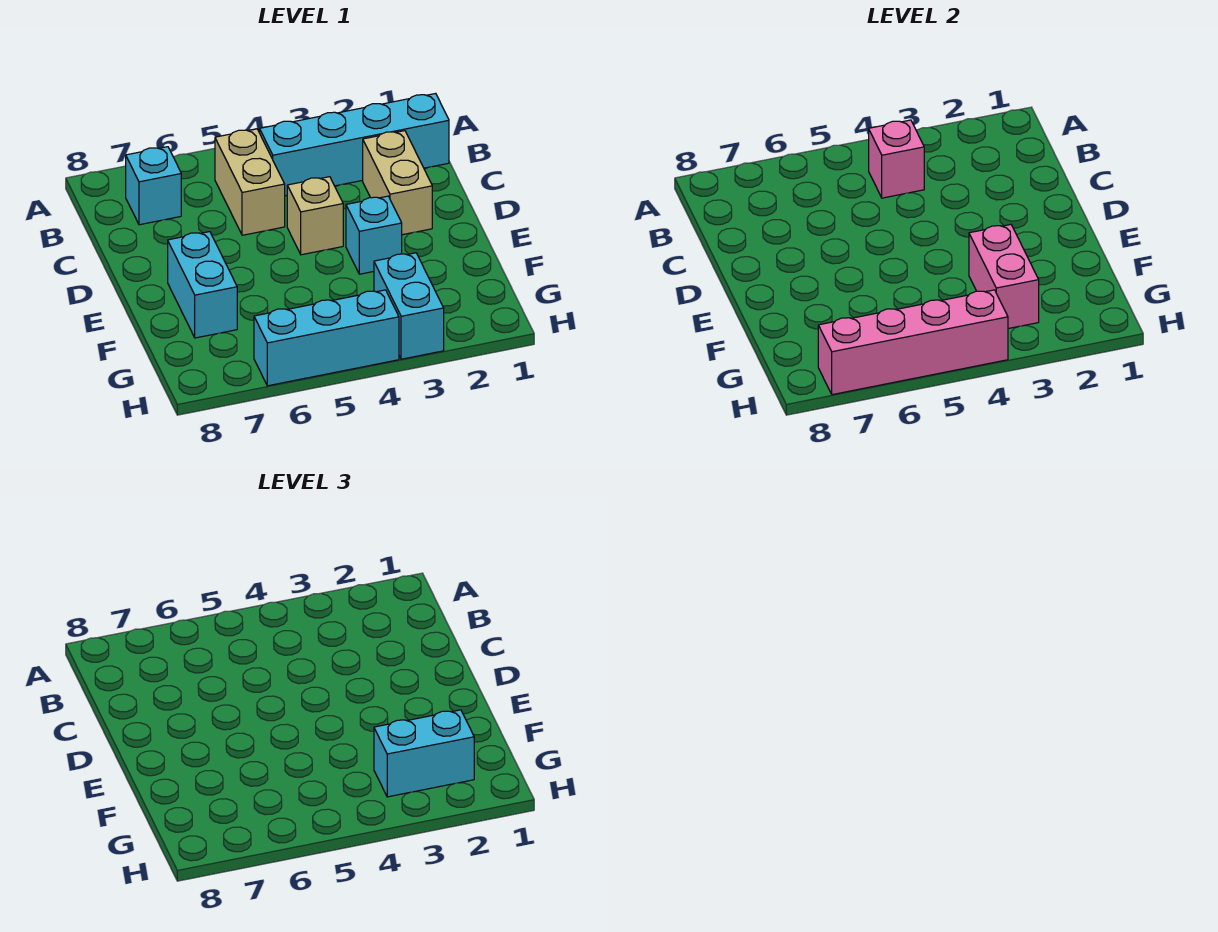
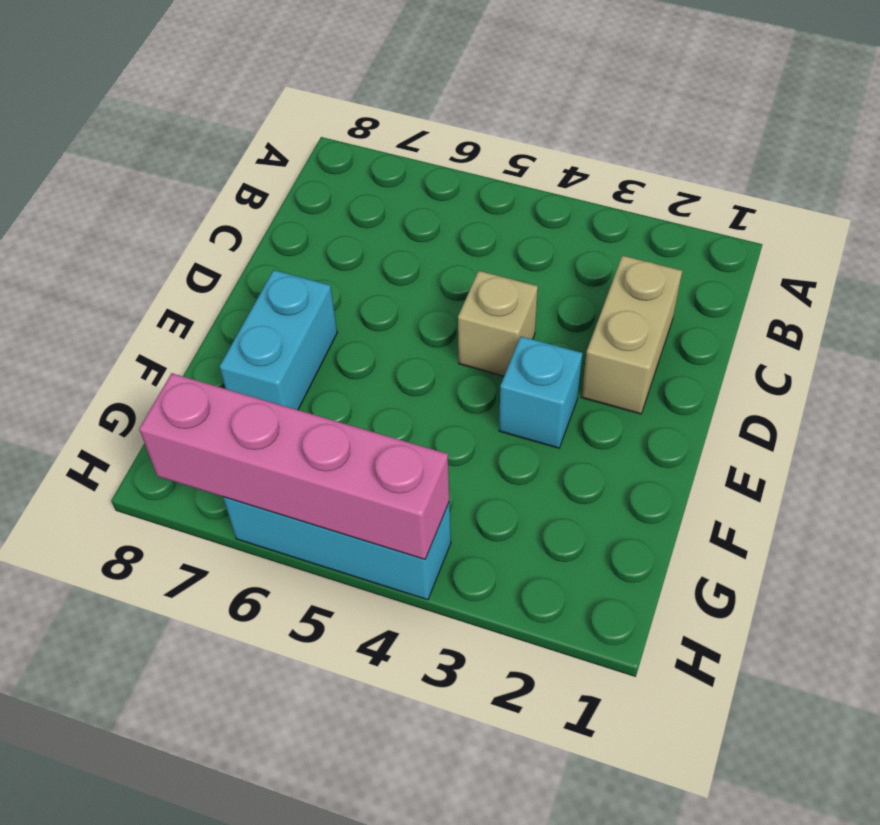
none -> cyan brick B1:B4 level 1
none -> tan brick B5:C5 level 1
none -> cyan brick B7 level 1

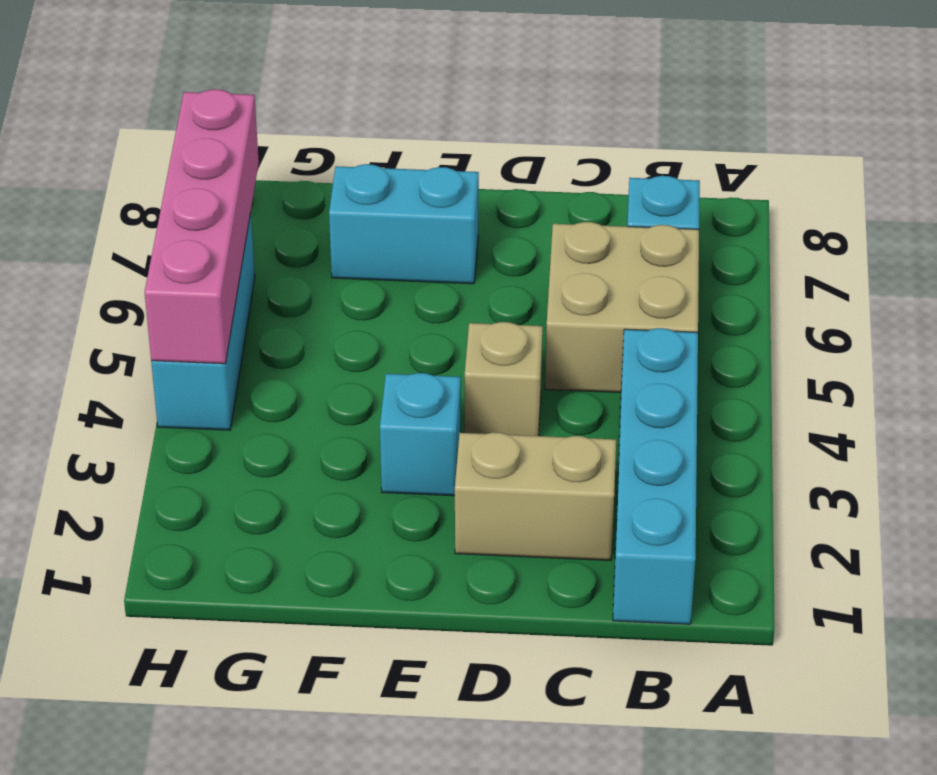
tan brick B5:C6 level 1 -> tan brick B5:C5 level 1
none -> cyan brick G3:H3 level 1
none -> pink brick B4 level 2
none -> pink brick F3:G3 level 2

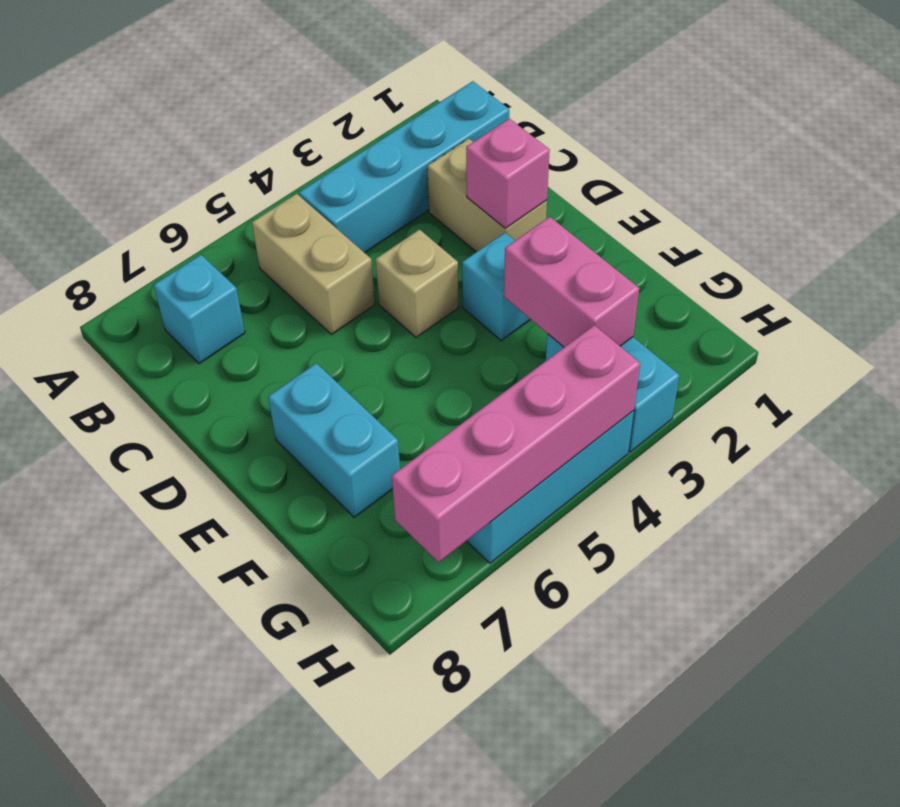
pink brick D2 level 2 -> pink brick B4 level 2
none -> cyan brick G2:G3 level 3

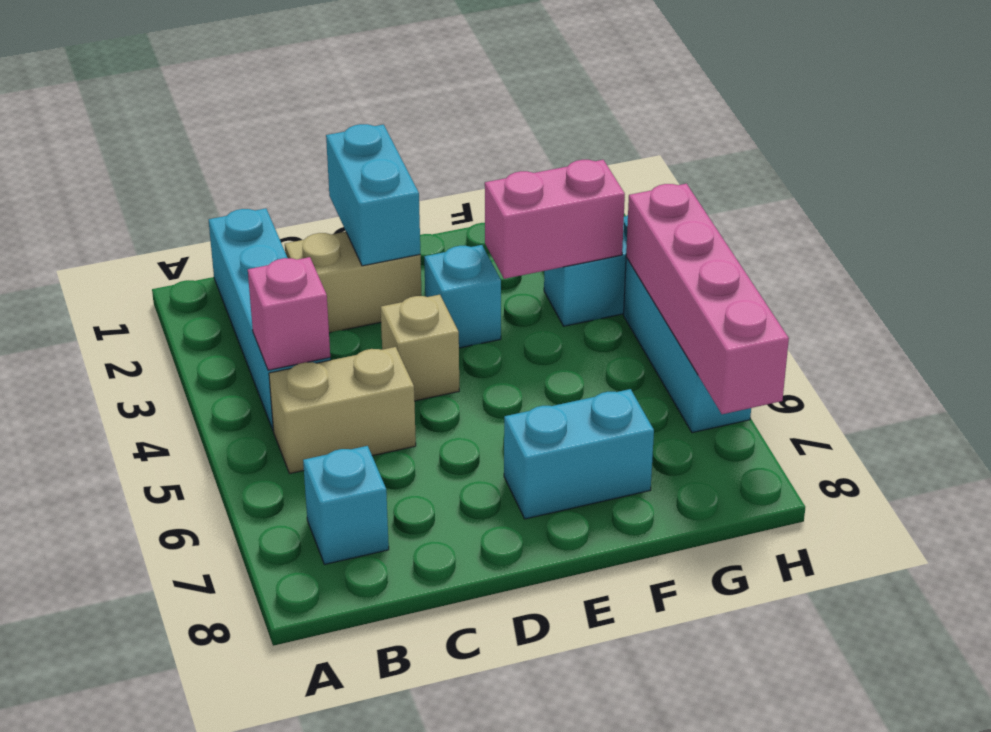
cyan brick D1:D2 level 2 -> cyan brick G2:G3 level 3

